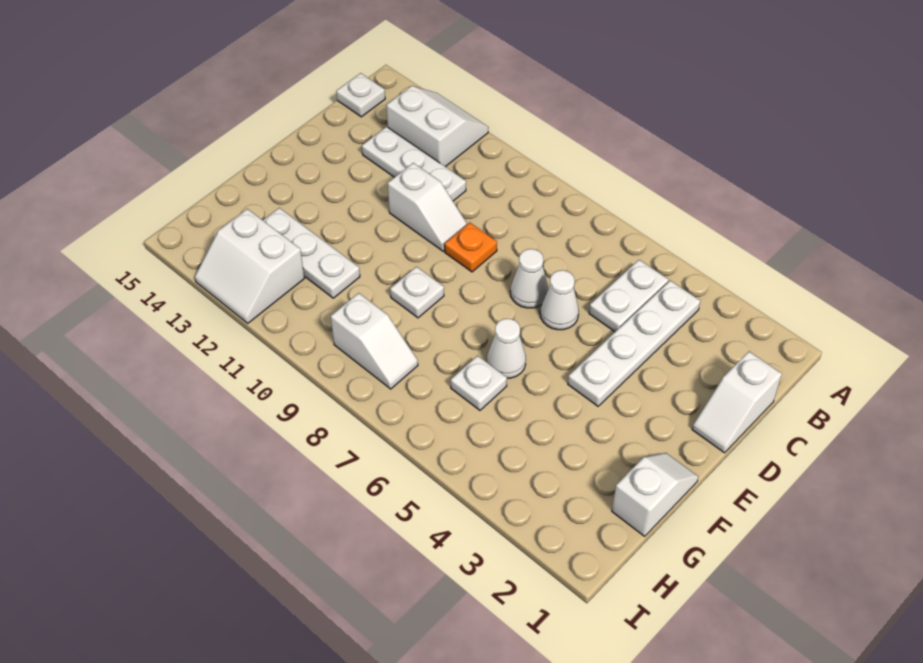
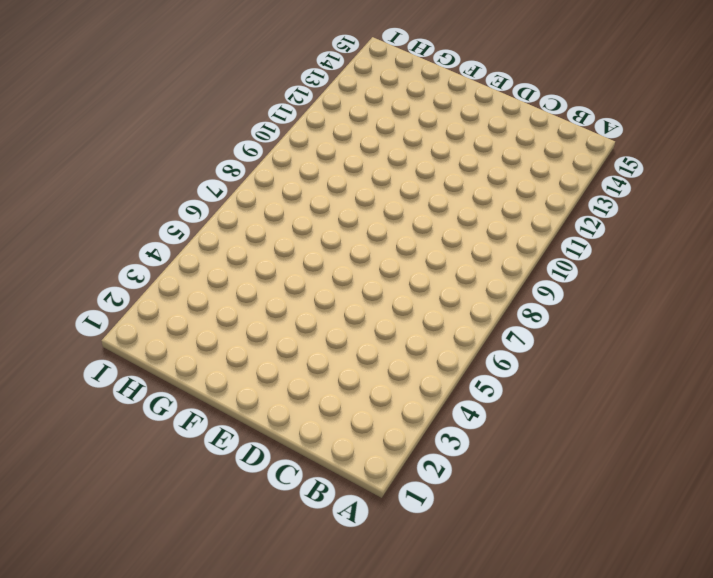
none -> white slope A12:B13 level 1 top B
none -> white plate B4:E4 level 1
none -> white plate B5:C5 level 1

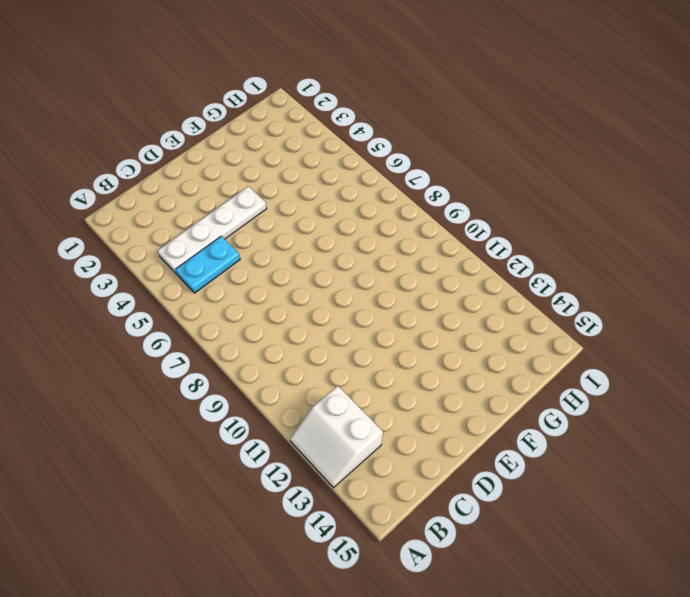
cyan plate B5:C5 level 1 -> white plate B5:C5 level 1
none -> white plate B15 level 1
none -> white slope C1:D1 level 1 top C
none -> white plate C11:C13 level 1

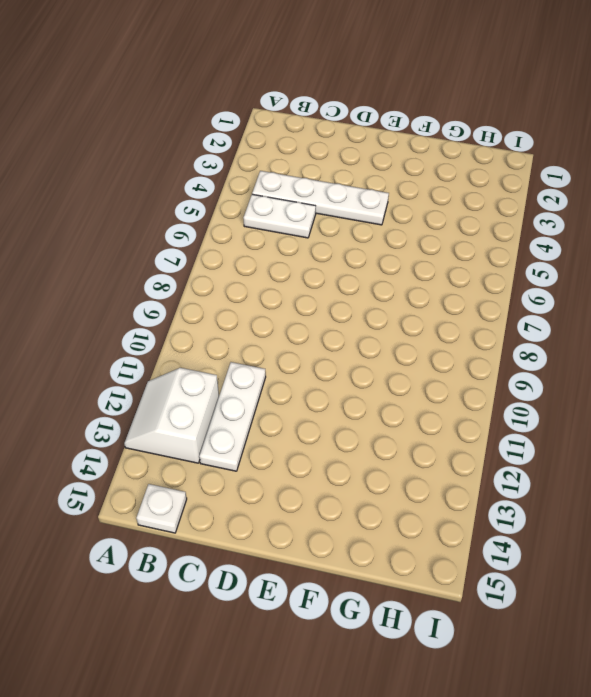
none -> white slope C1:D1 level 1 top C
none -> white cone D6 level 1
none -> white cone D7 level 1

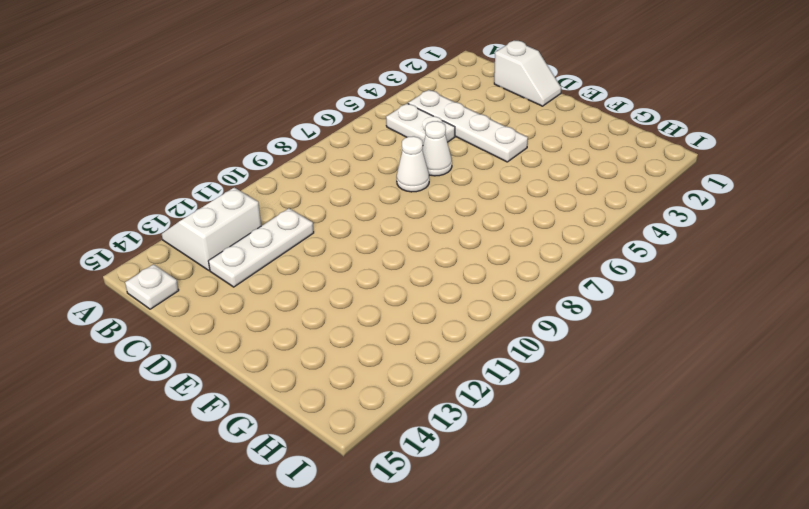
none -> orange plate D9 level 1
none -> white slope D10:D11 level 1 top 11
none -> white slope F1:G1 level 1 top G

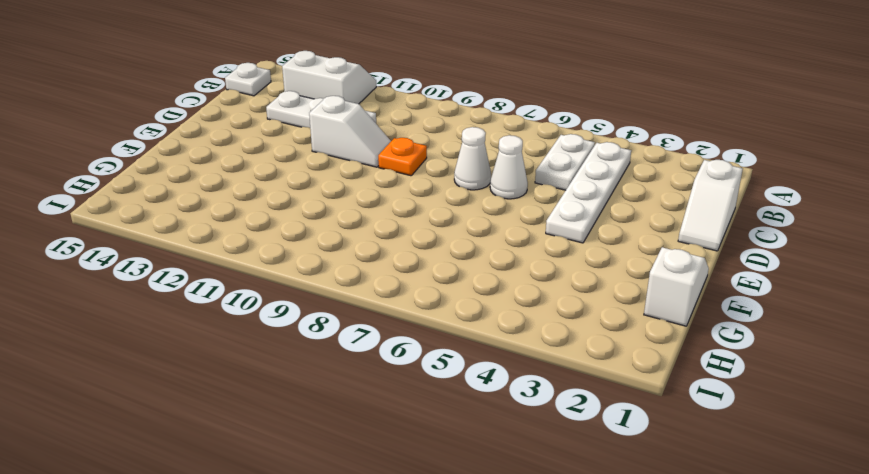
none -> white cone F6 level 1
none -> white plate F9 level 1
none -> white plate G6 level 1

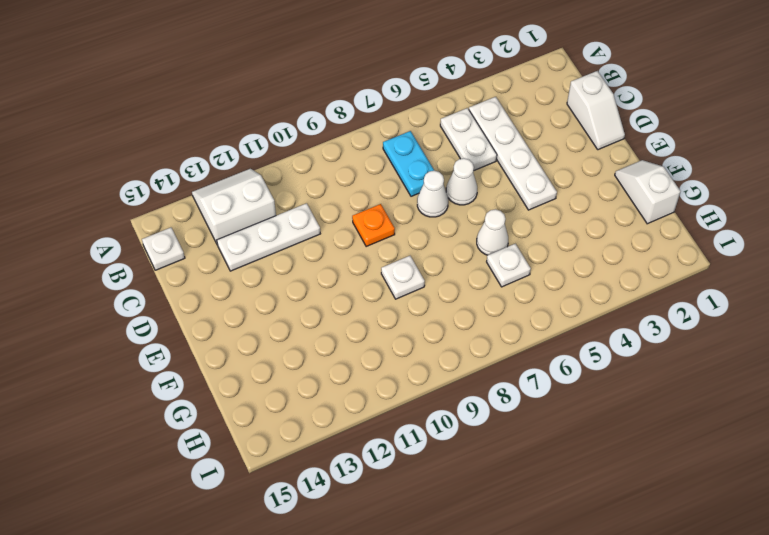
cyan plate B7:C7 level 1 -> none
none -> white slope D10:D11 level 1 top 11
none -> white plate G11:G13 level 1
none -> white slope H8:H9 level 1 top 9

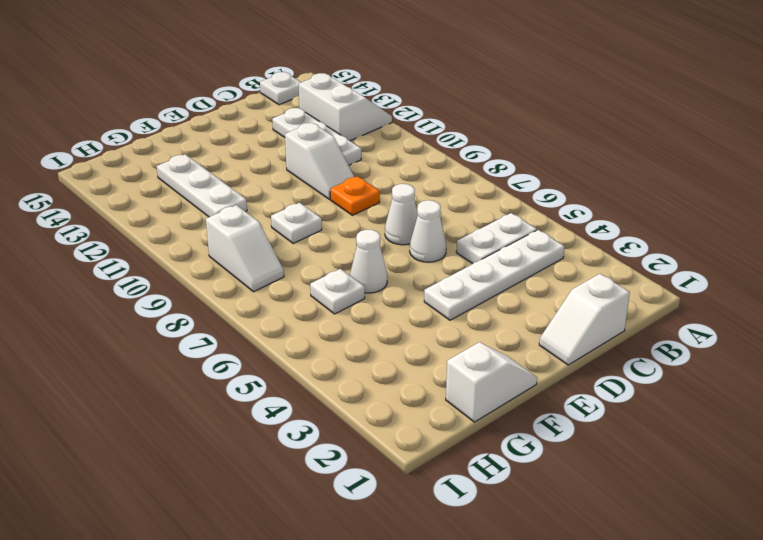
none -> white slope H12:I13 level 1 top H

